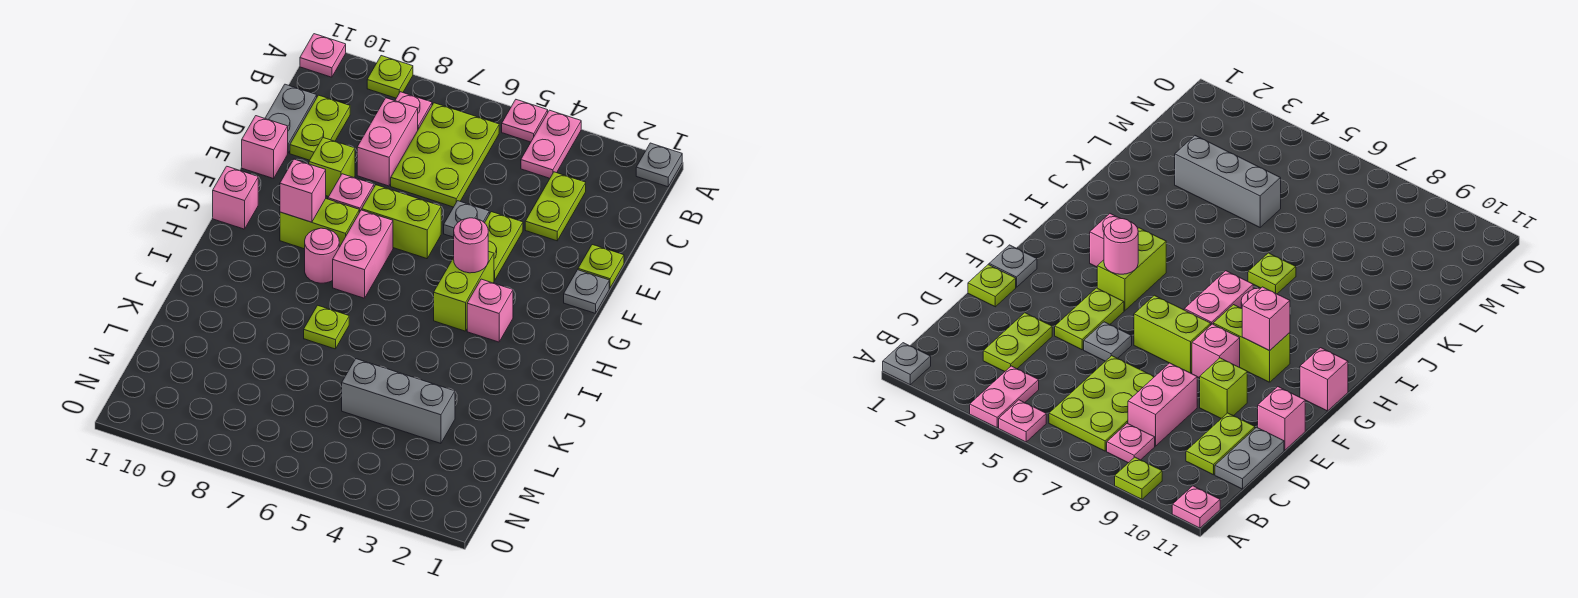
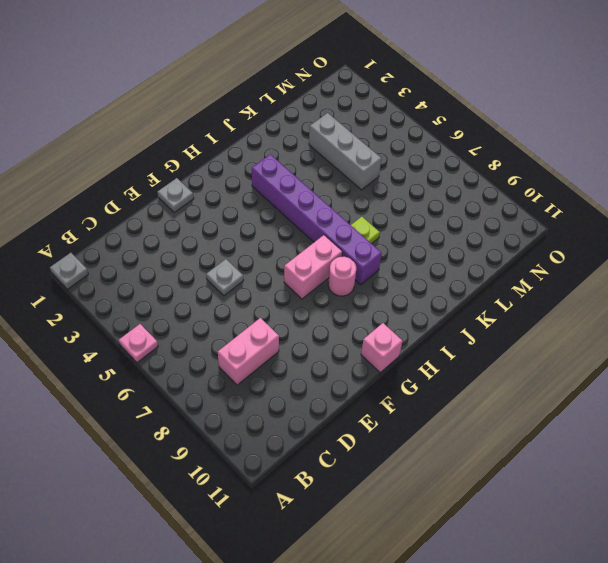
purple brick I3:I8 level 1 -> none
none -> pink plate A4:B4 level 1
none -> lime plate A9 level 1
none -> pink plate A11 level 1

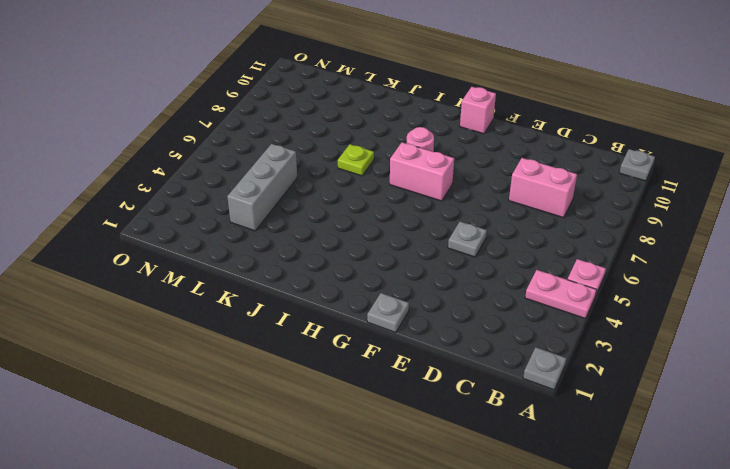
grey plate A11 level 1 -> pink plate A11 level 1
none -> lime plate A9 level 1
none -> lime plate B6:D7 level 1
none -> pink plate B8 level 1

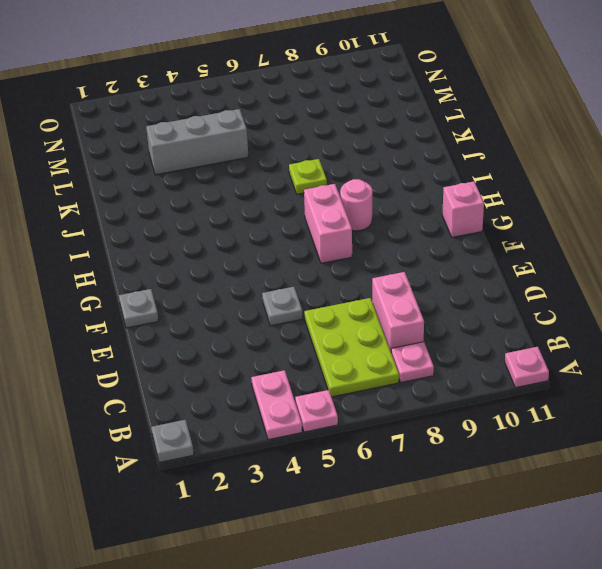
none -> lime plate A9 level 1
none -> lime plate C3:D3 level 1
none -> lime plate C10:D10 level 1

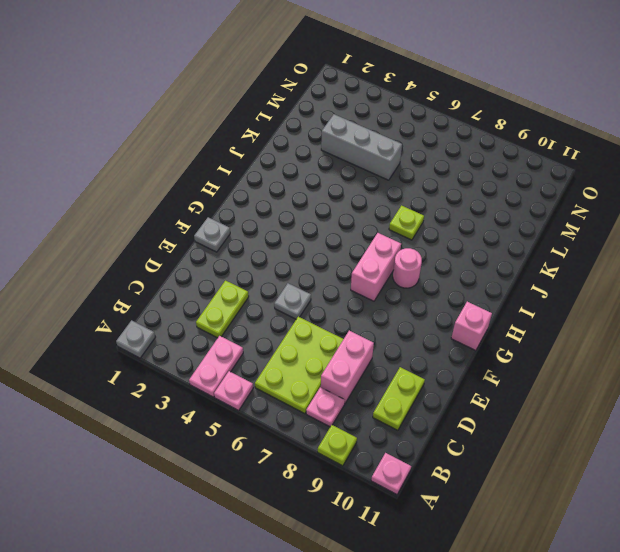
none -> grey plate C11:D11 level 1
none -> lime plate E1 level 1
none -> lime plate E4:F4 level 1

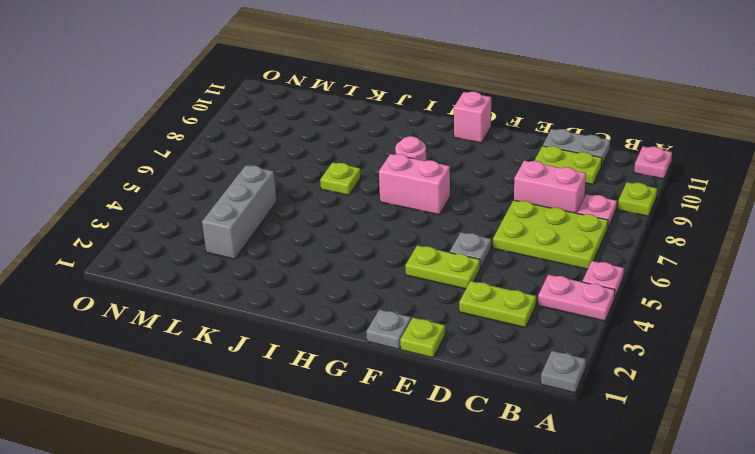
none -> lime brick E9 level 1
none -> pink brick E11 level 1
none -> lime brick F6:F7 level 1

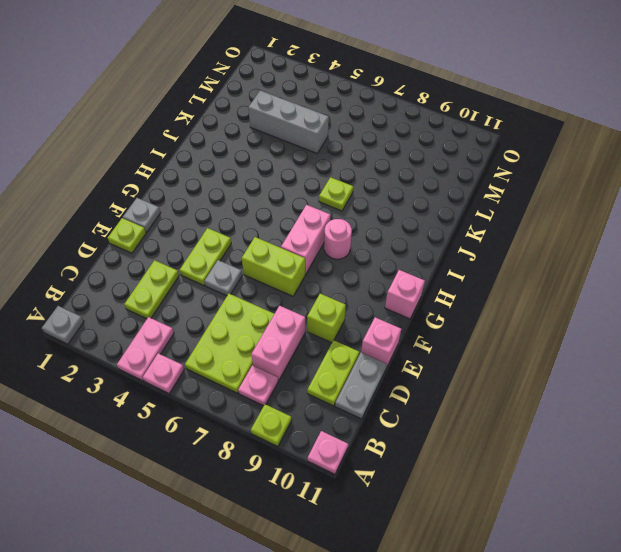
none -> pink brick F8 level 1
none -> lime brick G4:H4 level 1
none -> lime brick G8:G9 level 1

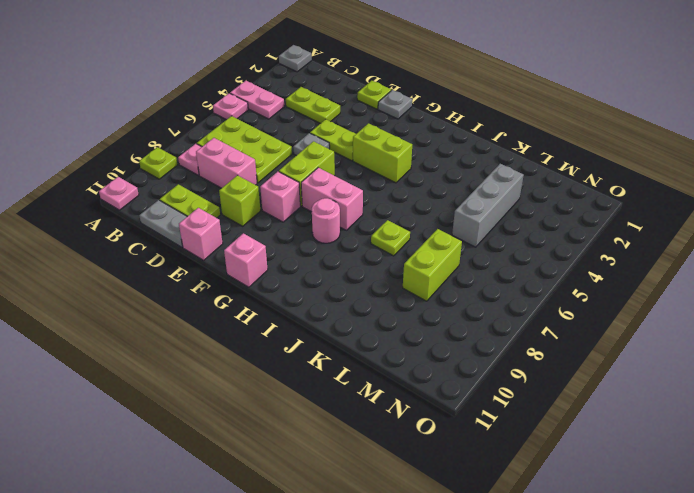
lime brick L7:L8 level 1 -> lime brick G8:G9 level 1
none -> pink brick H3 level 1
none -> pink round brick G4 level 2
none -> pink brick G9 level 2

